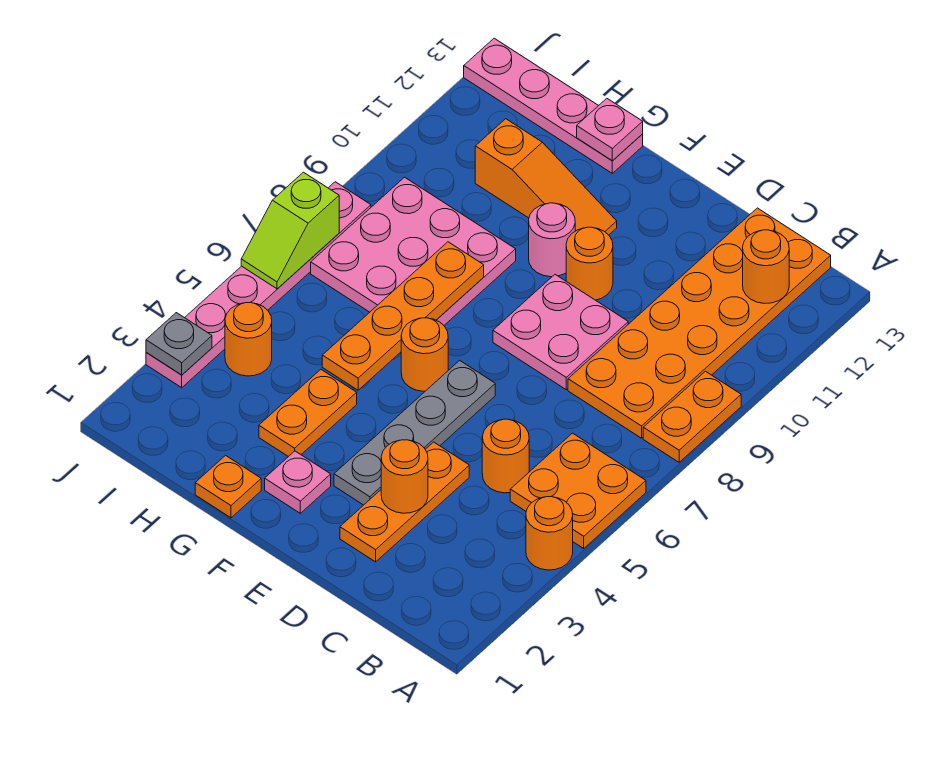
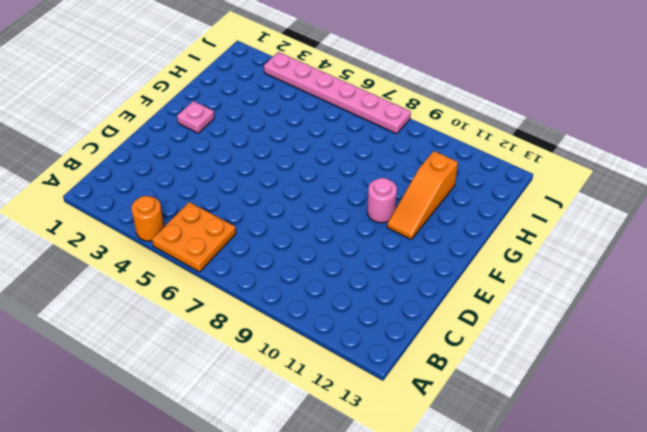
none -> orange plate A8:A9 level 1
none -> orange plate B8:C13 level 1
none -> orange round brick C5 level 1

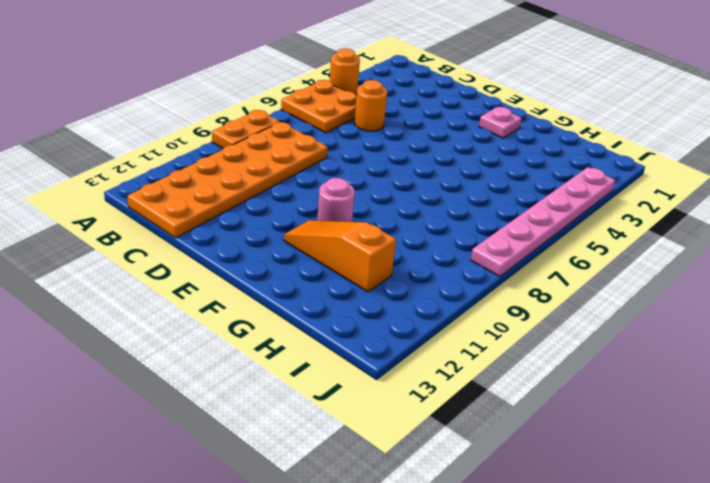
none -> orange plate D2:D4 level 1
none -> pink plate D8:E9 level 1
none -> grey plate E3:E6 level 1

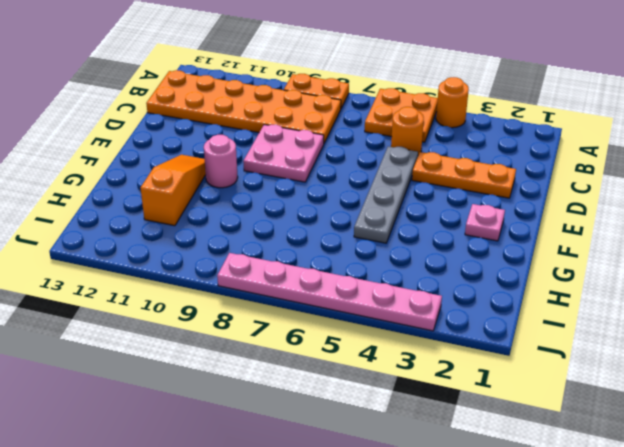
grey plate D5:G5 level 1 -> grey plate E3:E6 level 1
none -> orange round brick E10 level 1
none -> orange round brick F6 level 1
none -> orange plate G1 level 1

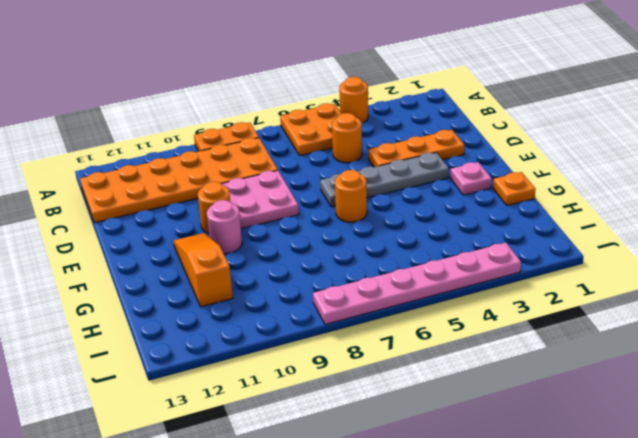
none -> orange plate G3:G4 level 1
none -> pink plate G7:I9 level 1
none -> pink plate G13:J13 level 1

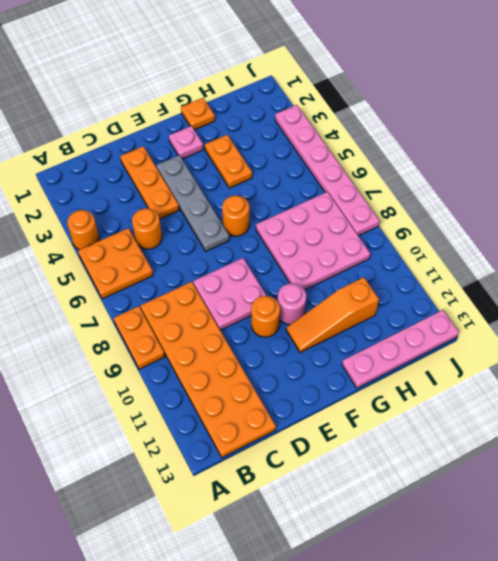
none -> orange round brick I4 level 1
none -> orange round brick B12 level 2
none -> orange round brick D3 level 2

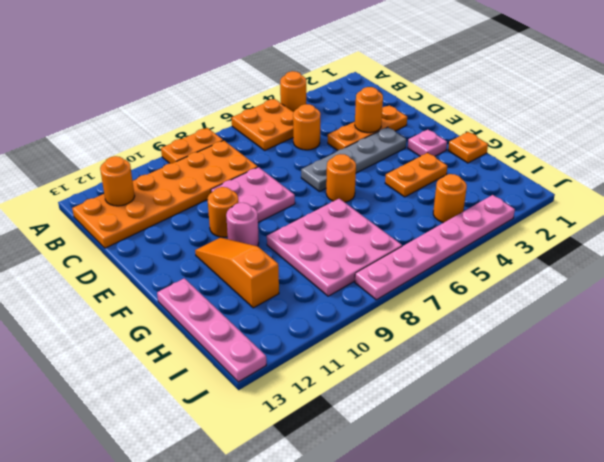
none -> orange plate G5:G8 level 2
none -> pink plate G13 level 2
none -> grey plate J3 level 2

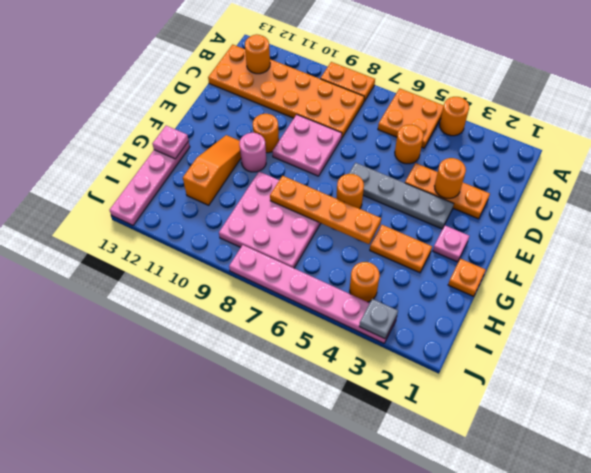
none -> lime slope J6:J7 level 2 top 7

